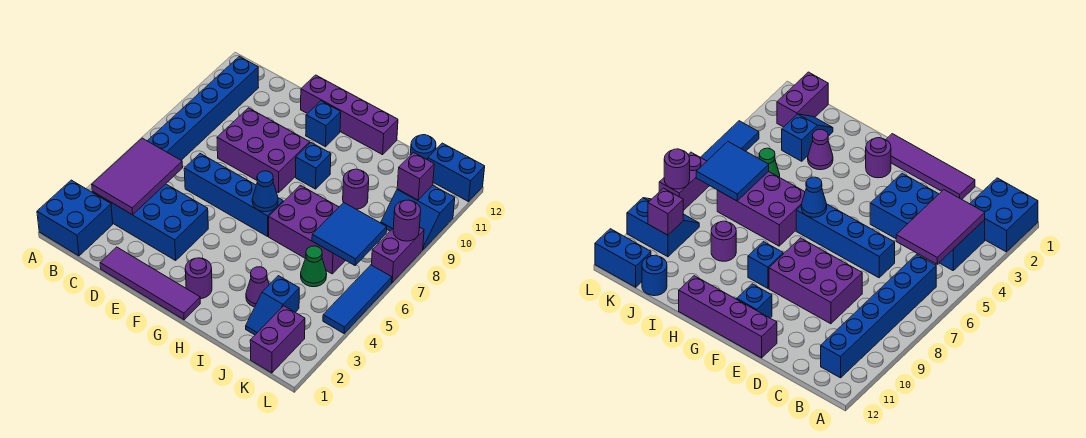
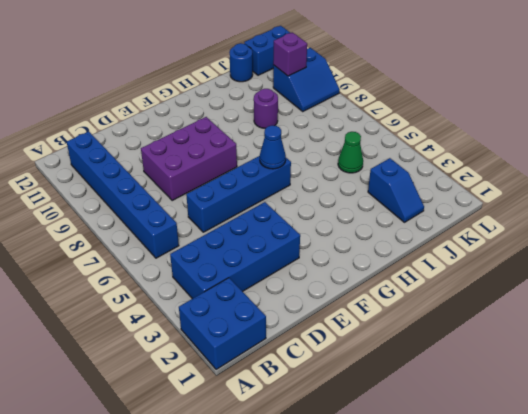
none -> purple tile D1:G1 level 1
none -> purple brick E12:H12 level 1
none -> blue brick F11 level 1

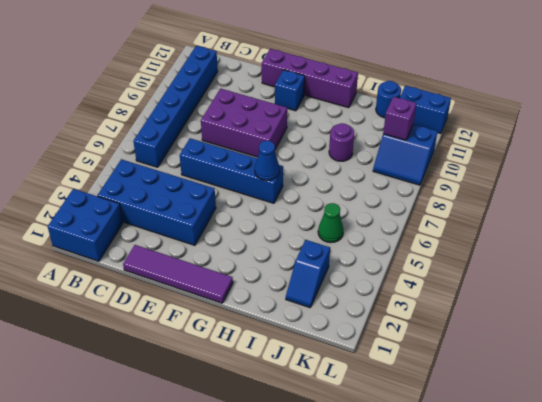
none -> purple round brick G2 level 1
none -> blue brick G9 level 1
none -> purple brick H6:J7 level 1

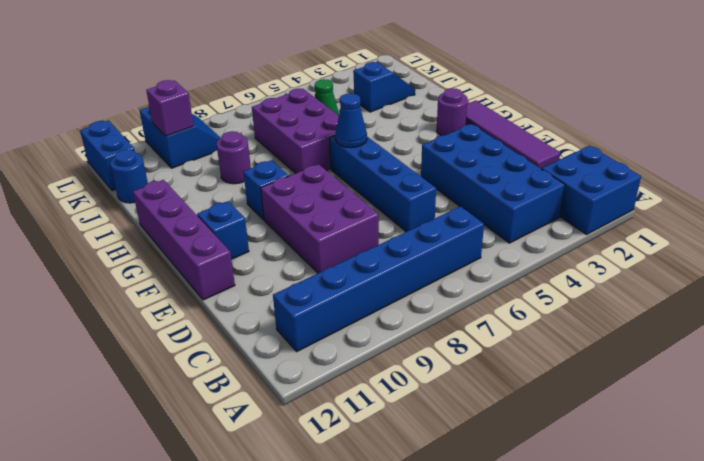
none -> purple cone I3 level 1
none -> purple brick K1:K2 level 1
none -> blue tile L4:L6 level 1

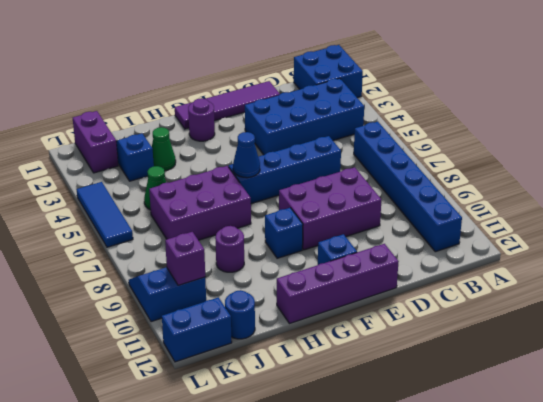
green cone I3 level 1 -> purple cone I3 level 1
none -> purple brick L7:L8 level 1
none -> purple tile B3:C5 level 2
none -> blue tile J6:K7 level 2

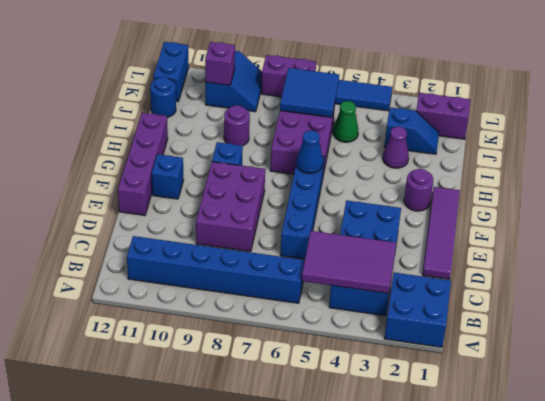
none -> purple round brick L8 level 2

